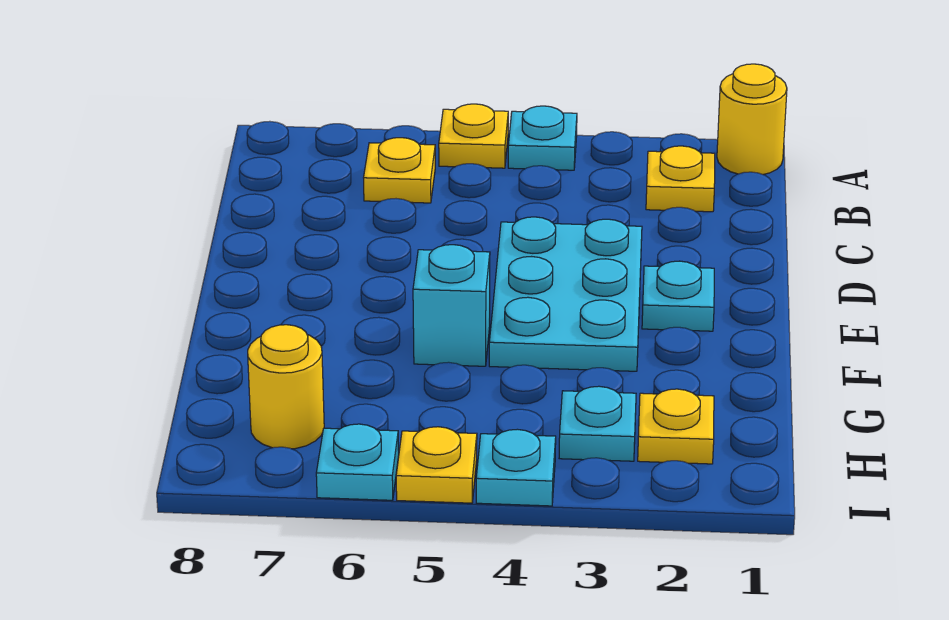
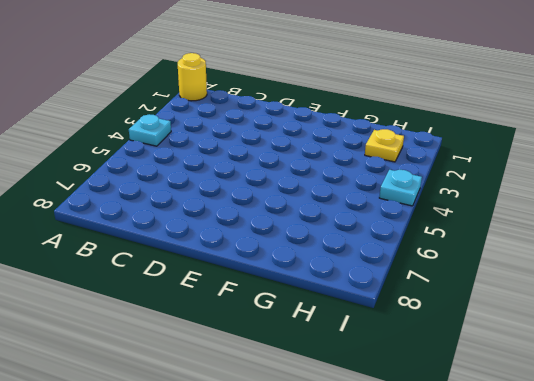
none -> yellow plate A5 level 1
none -> yellow plate B2 level 1
none -> yellow plate B6 level 1

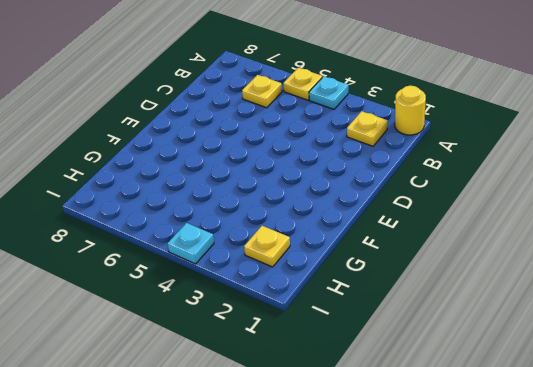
none -> cyan plate D3:F4 level 1
none -> cyan plate E2 level 1
none -> cyan brick F5 level 1

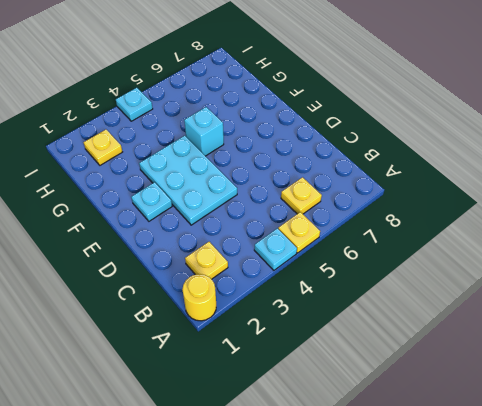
none -> cyan plate H3 level 1
none -> yellow round brick H7 level 1
none -> yellow plate I5 level 1

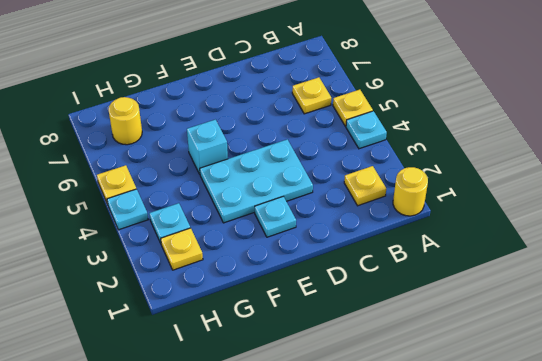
none -> cyan plate I6 level 1

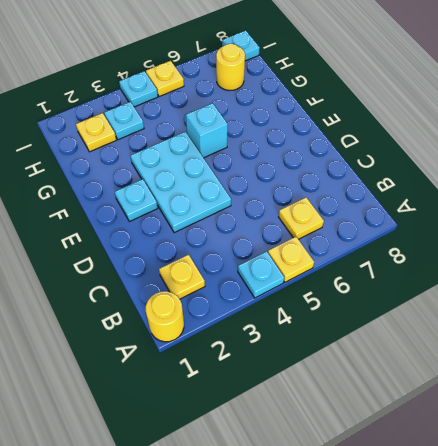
cyan plate I8 level 1 -> cyan plate I6 level 1

